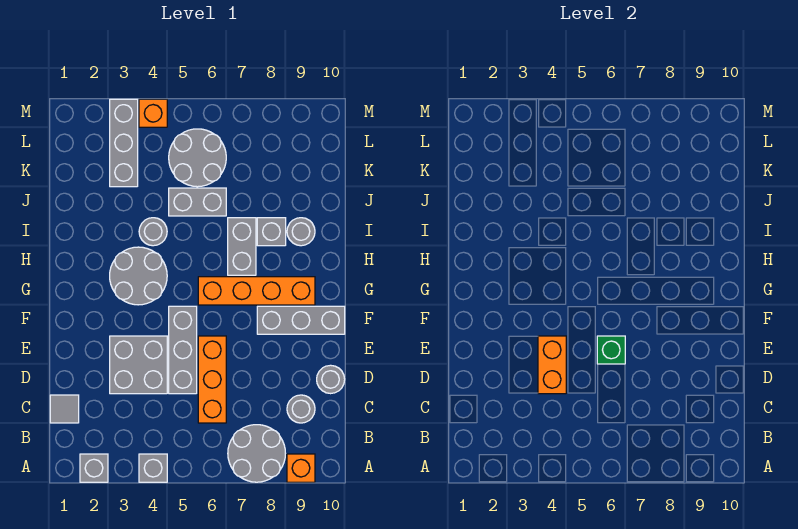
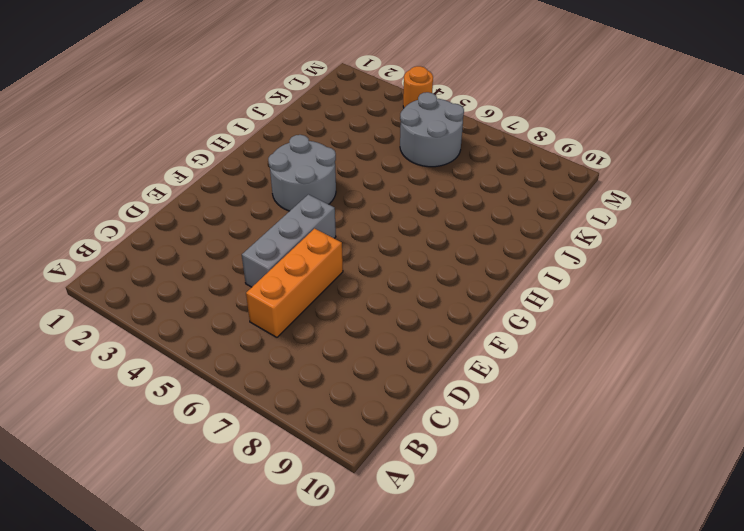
orange round brick M4 level 1 -> orange brick M4 level 1
none -> grey brick A2 level 1
none -> grey brick A4 level 1
none -> grey round brick A7:B8 level 1

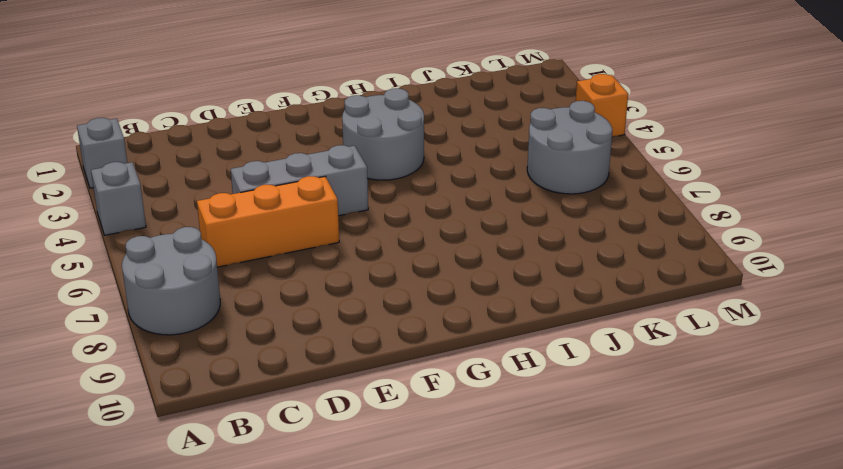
none -> orange brick A9 level 1
none -> grey tile C1 level 1
none -> grey round brick C9 level 1

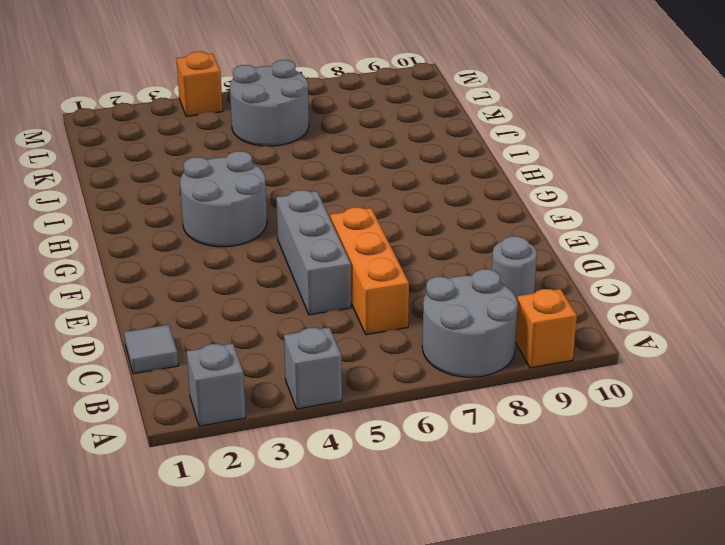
none -> grey brick D3:E4 level 1
none -> grey round brick D10 level 1
none -> grey brick F8:F10 level 1

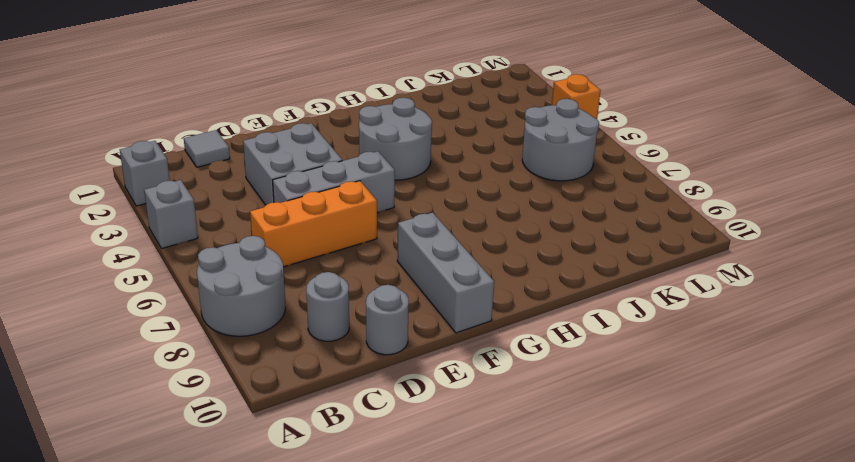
none -> orange brick A9 level 1
none -> orange brick G6:G9 level 1
none -> grey brick H7:I7 level 1

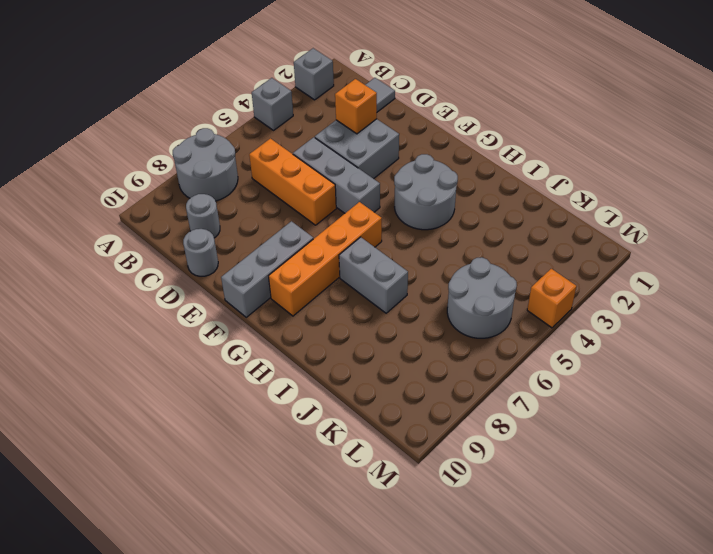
orange brick D3 level 2 -> orange brick A9 level 1
none -> grey round brick I4 level 1
none -> grey brick I8 level 1
none -> grey round brick I9 level 1

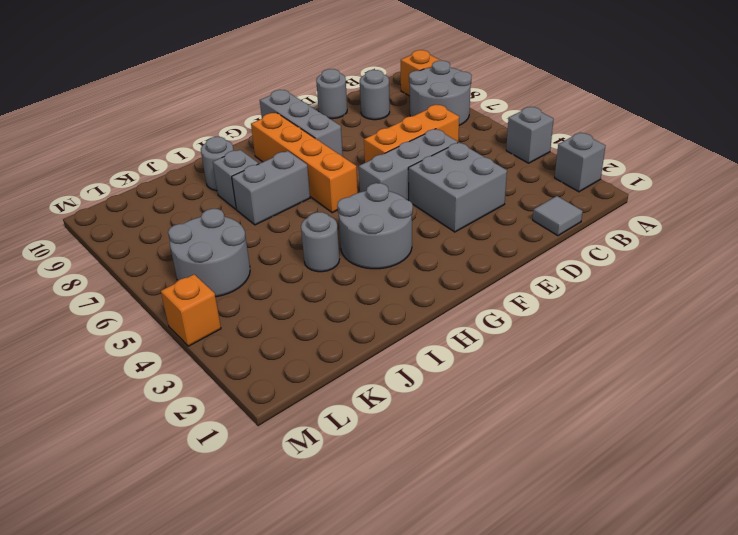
none -> grey brick J5:J6 level 1
none -> grey brick K3:M3 level 1
none -> orange brick D4:E4 level 2

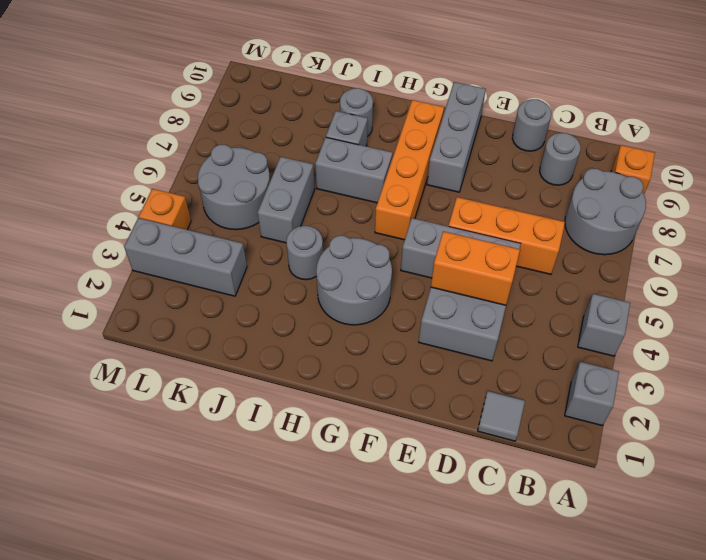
none -> green brick E6 level 2

